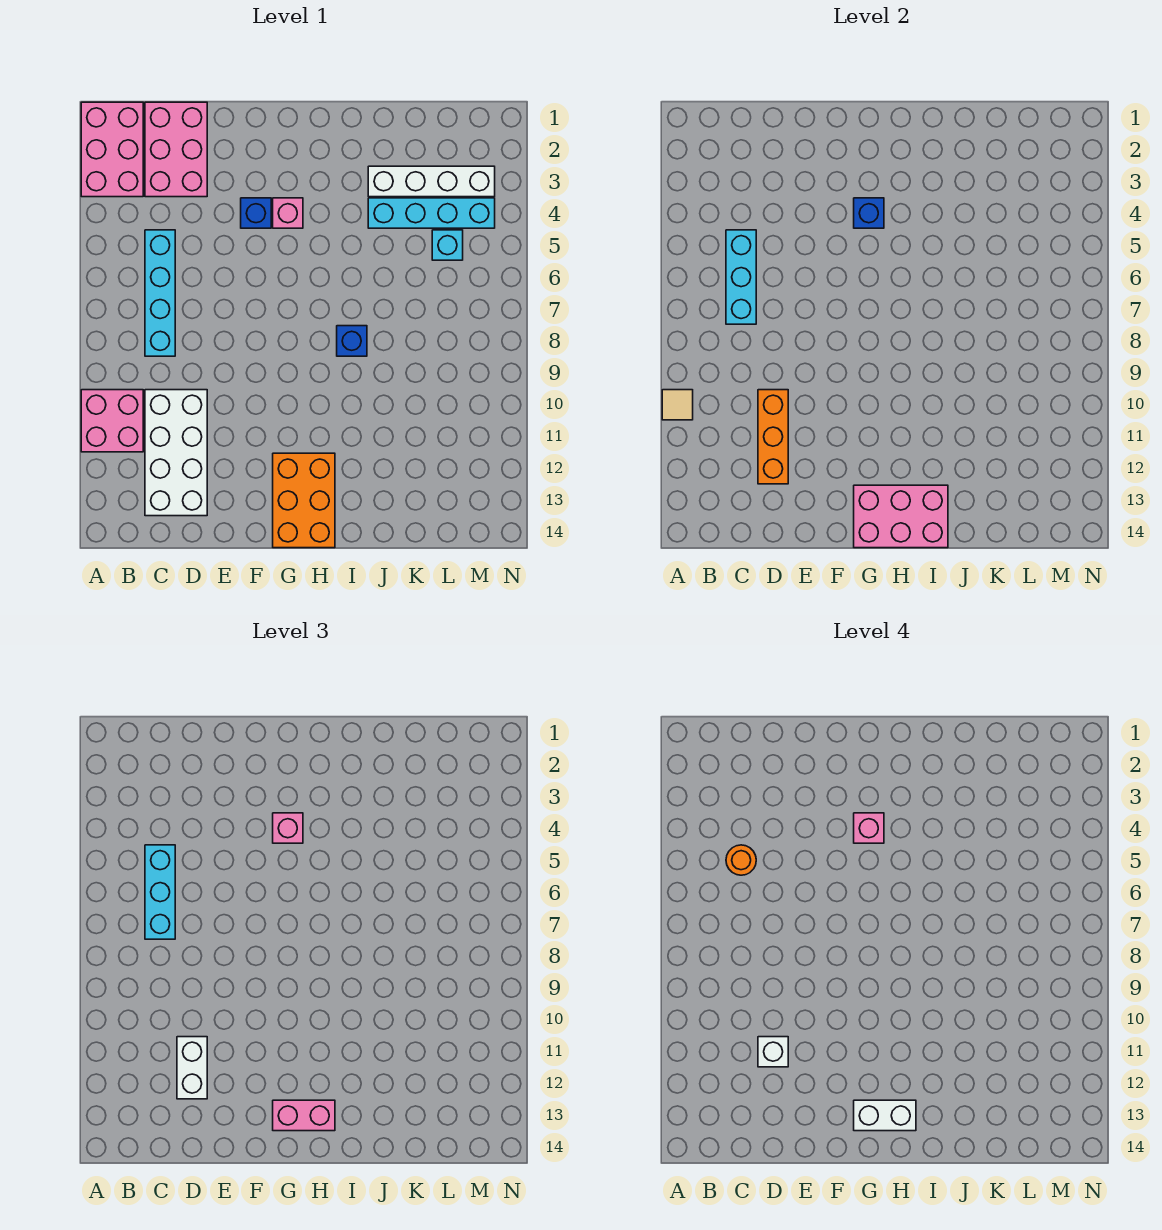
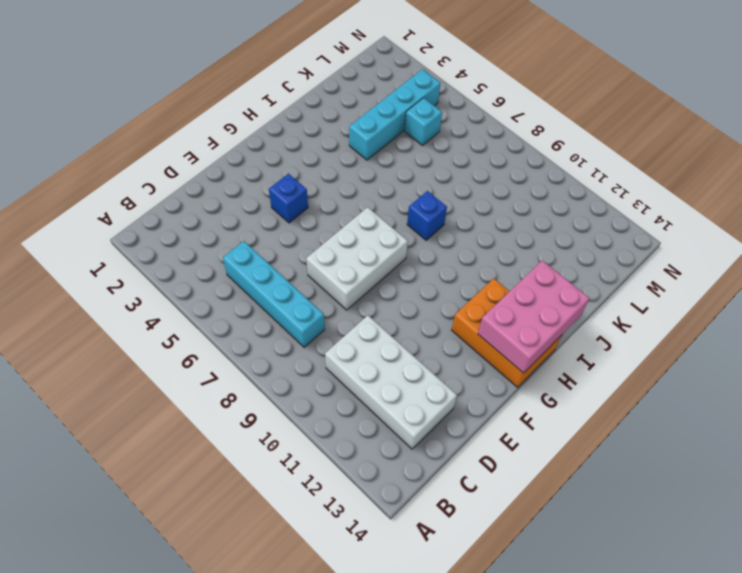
white brick E7:G8 level 1 -> none
none -> pink brick A1:B3 level 1
none -> pink brick A10:B11 level 1
none -> pink brick C1:D3 level 1

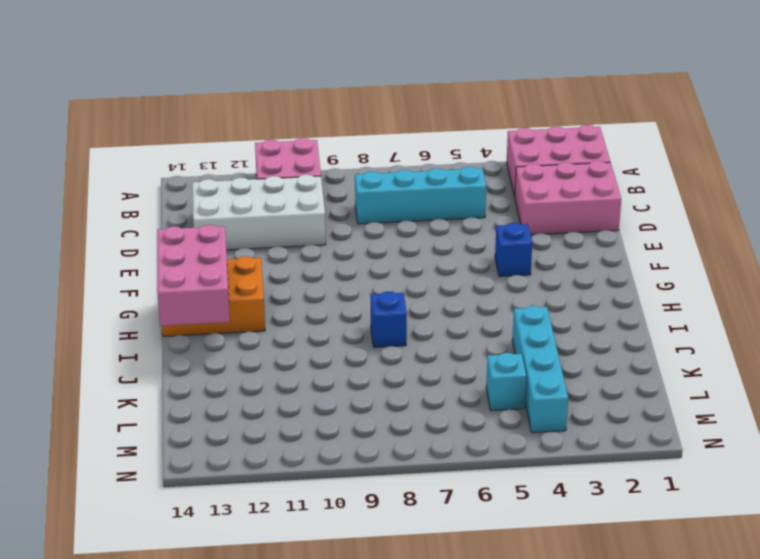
none -> pink brick G4 level 1
none -> white brick J3:M3 level 1
none -> tan tile A10 level 2

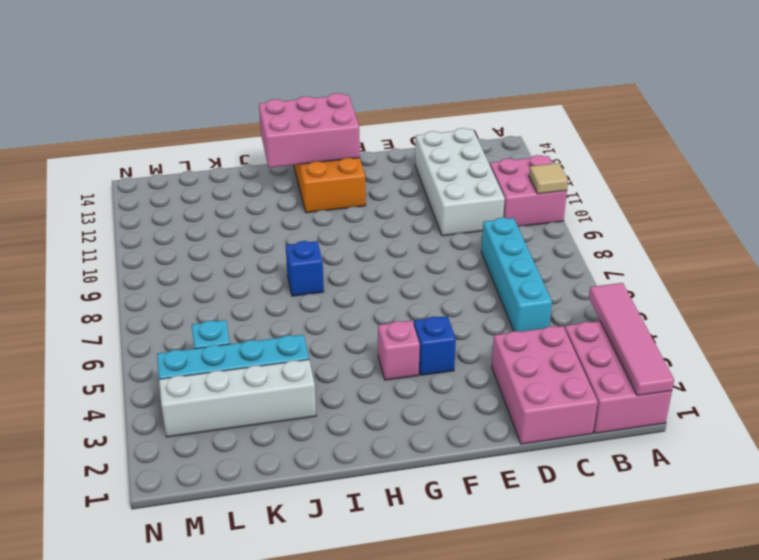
pink tile A1:A4 level 2 -> none
none -> cyan brick C5:C7 level 2
none -> orange brick D10:D12 level 2
none -> blue brick G4 level 2

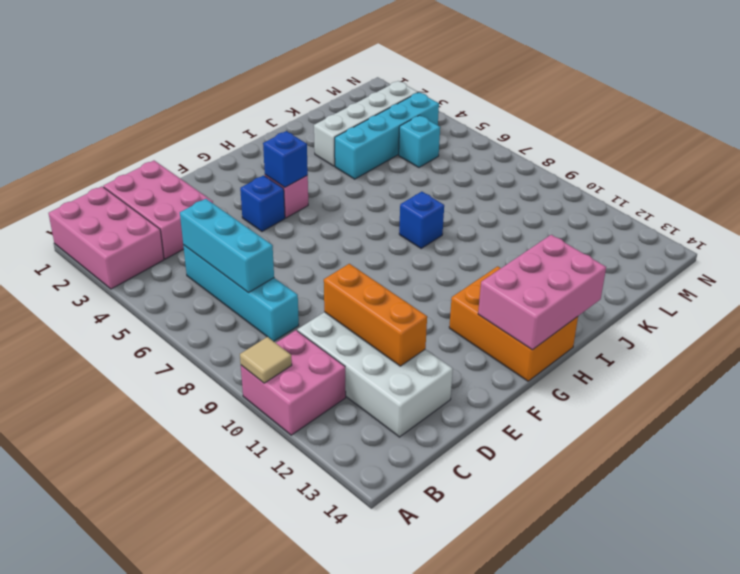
none -> cyan brick C5:C7 level 3
none -> white brick D11:D12 level 3
none -> pink brick G4 level 3

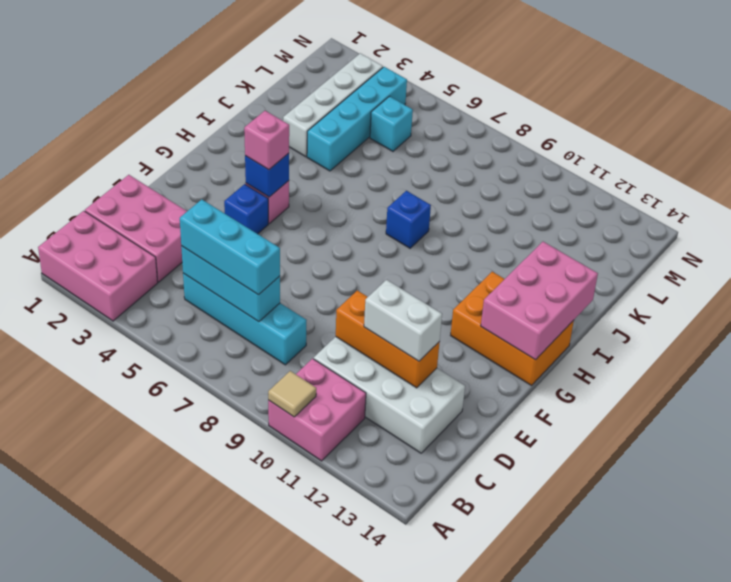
none -> pink brick G13:H13 level 3
none -> orange round brick C5 level 4
none -> white brick D11 level 4

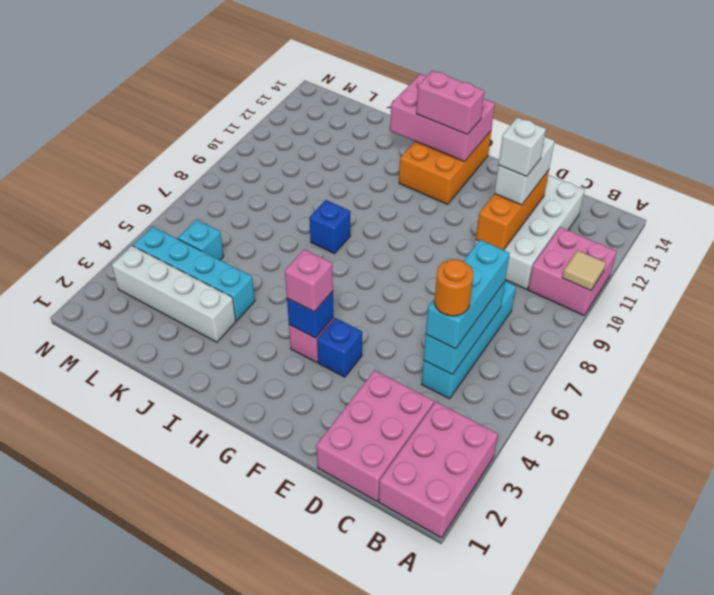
none -> pink brick G4 level 4
none -> white brick G13:H13 level 4

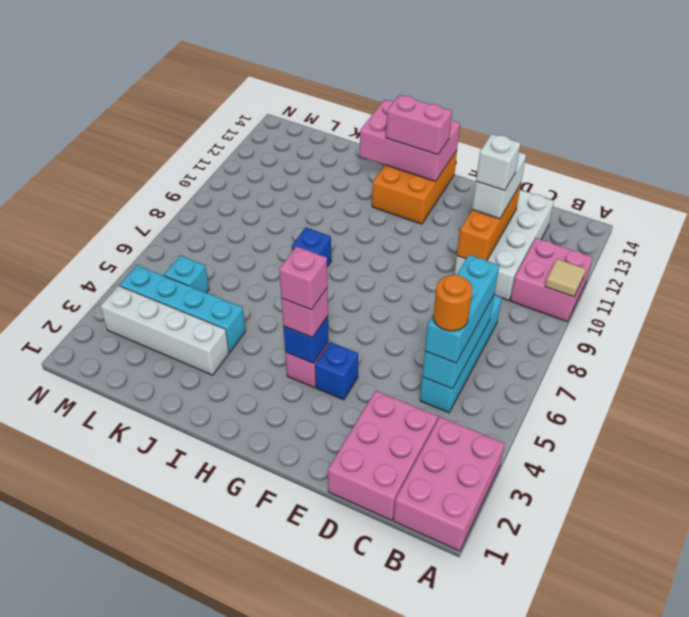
none -> white brick G13:H13 level 4

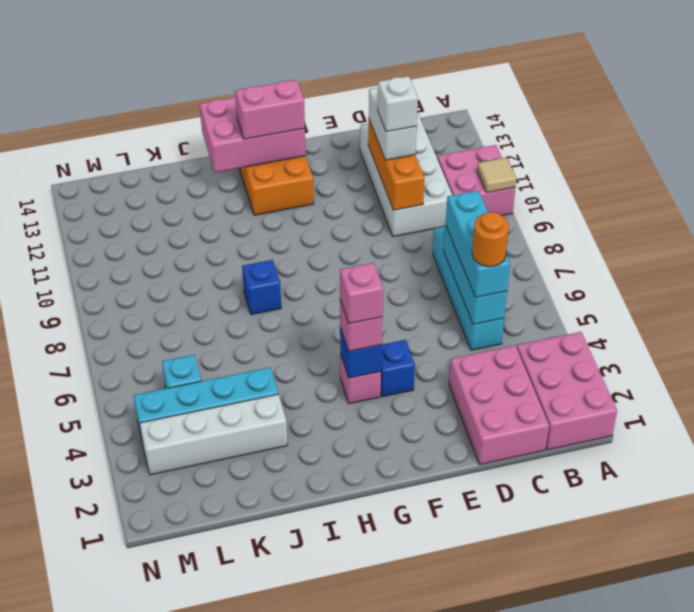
none -> white brick G13:H13 level 4

